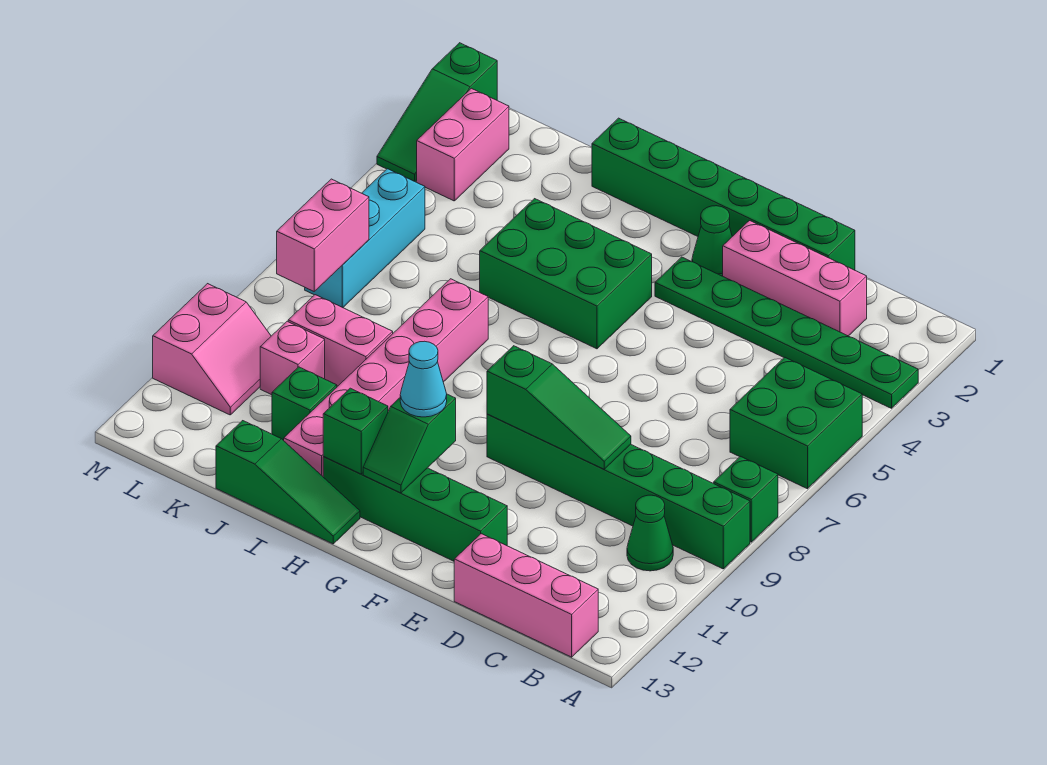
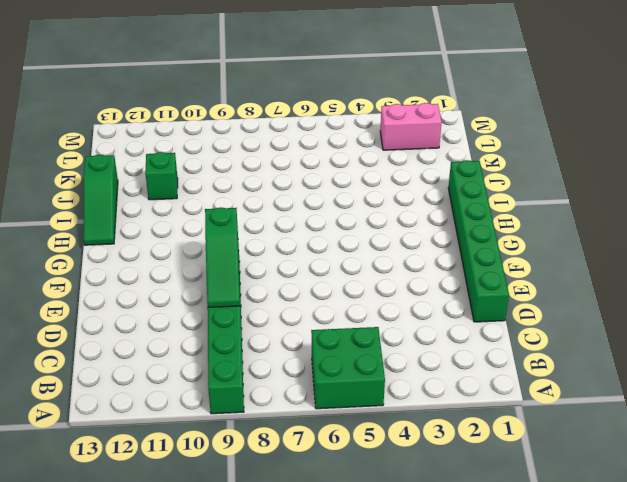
none -> green plate A3:F3 level 1
none -> green brick A8 level 1
none -> green cone B10 level 1

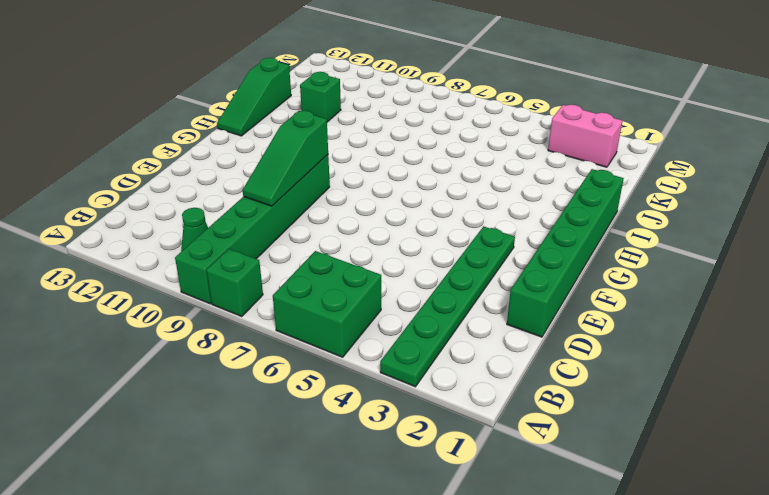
none -> pink brick B13:D13 level 1
none -> pink brick C2:E2 level 1
none -> green brick E12:H12 level 1

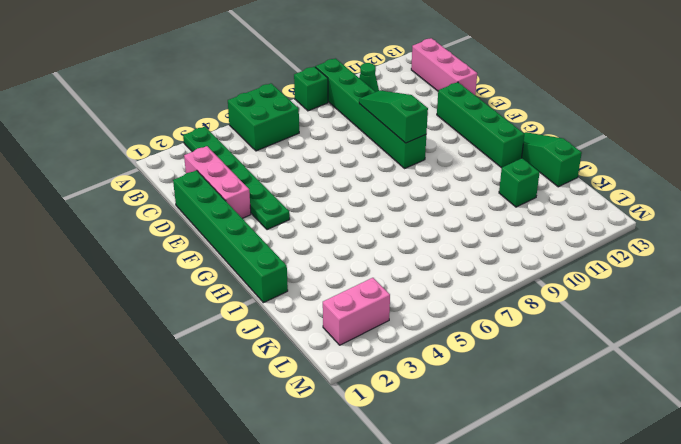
none -> green cone F2 level 1
none -> green brick G4:I5 level 1
none -> pink brick I7:I12 level 1

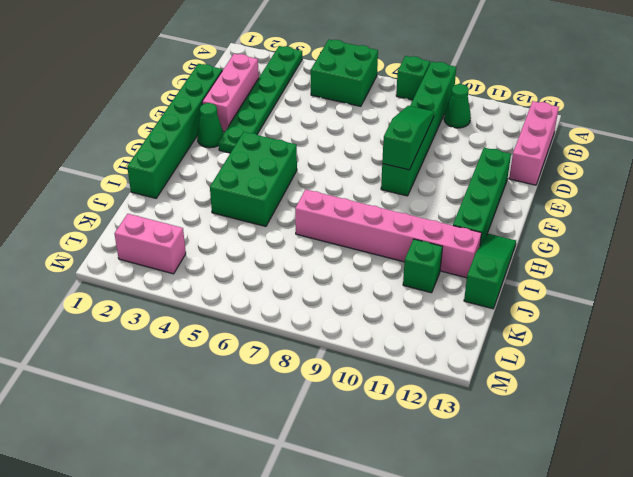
none -> pink brick J9:K9 level 1
none -> pink brick K10 level 1
none -> cyan brick L5:L7 level 1

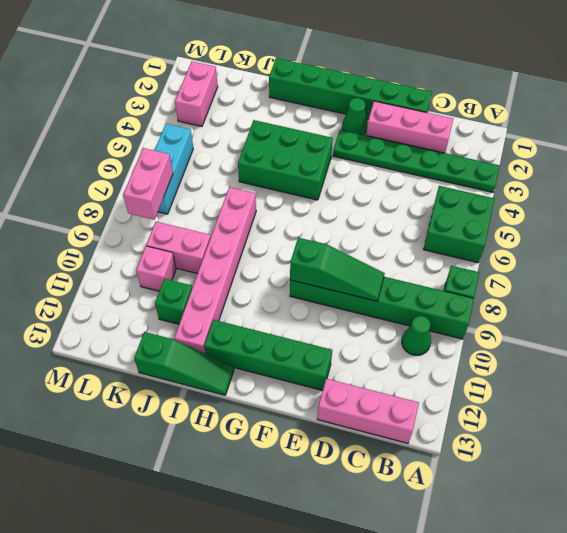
none -> pink slope L10:M11 level 1 top M
none -> green slope M1:M3 level 1 top 1
none -> green slope G11:G12 level 2 top 11

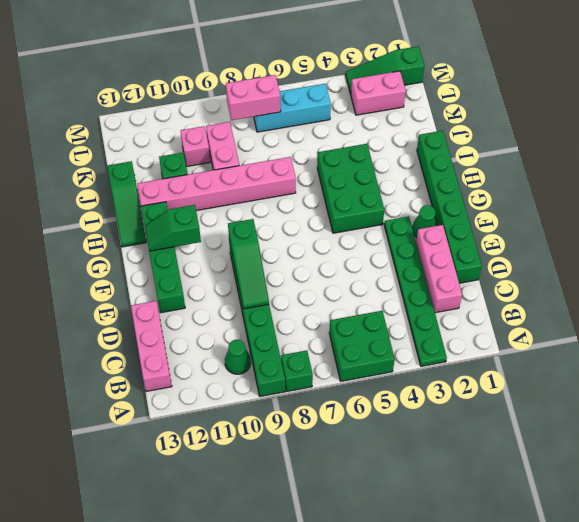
none -> pink slope L10:M11 level 1 top M
none -> green brick H12 level 2
none -> cyan cone G11 level 3

